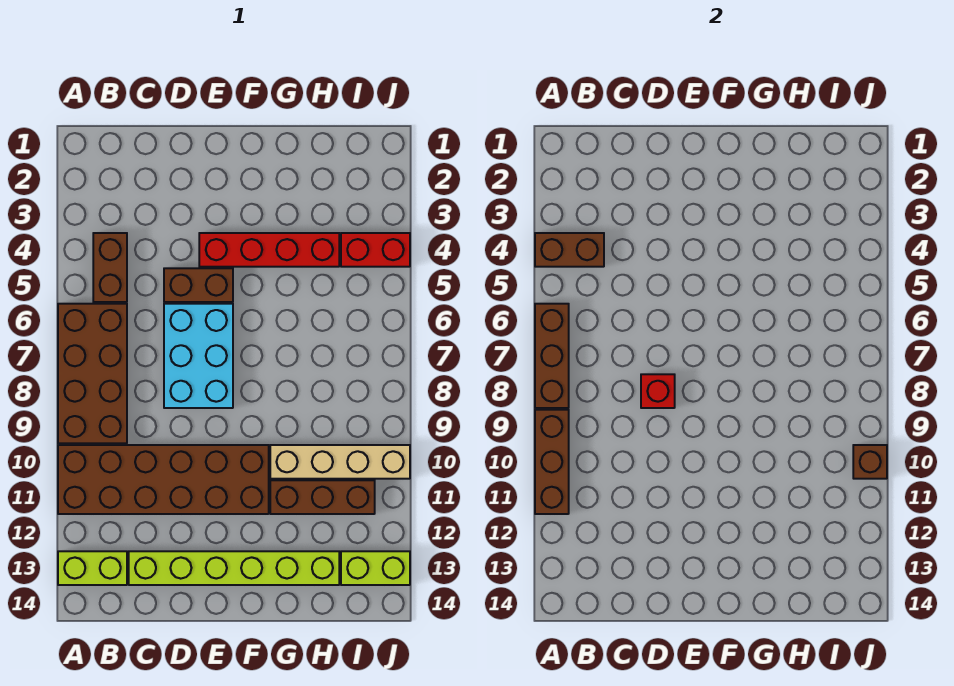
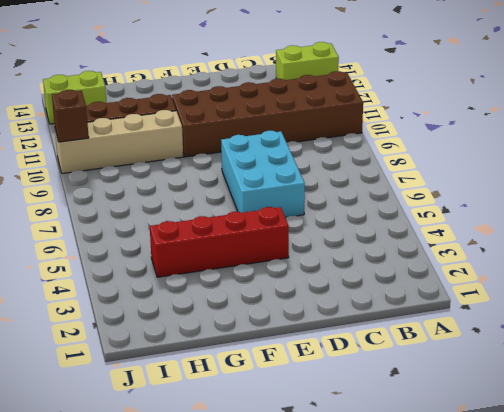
none -> brown brick A6:B9 level 1
none -> brown brick B4:B5 level 1
none -> lime brick C13:H13 level 1

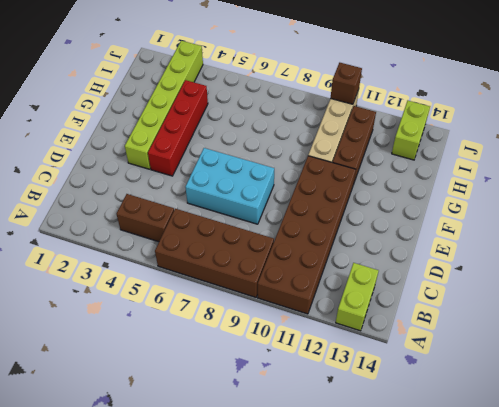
lime brick E3:J3 level 1 -> lime brick C13:H13 level 1
none -> brown brick D5:E5 level 1
none -> red brick I4:J4 level 1
none -> brown brick A4:B4 level 2

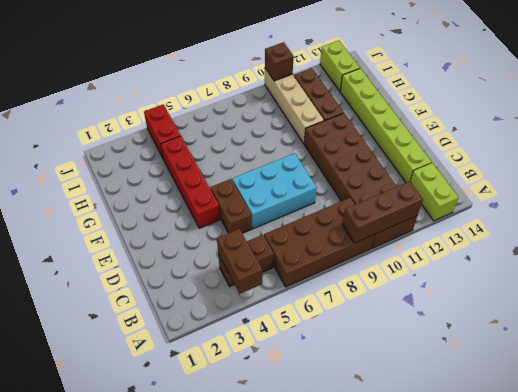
none -> brown brick A6:A8 level 2
none -> red brick D8 level 2

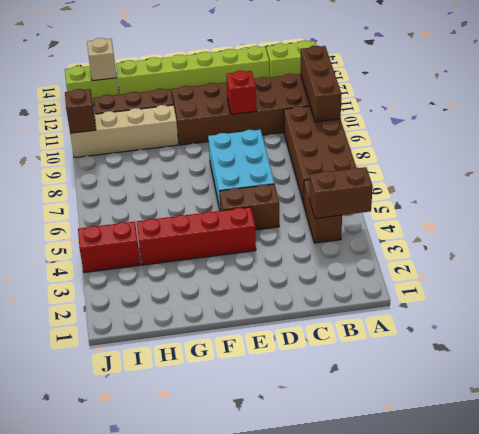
red brick D10 level 2 -> red brick D8 level 2
tan brick I13 level 2 -> none
none -> brown brick A6:A8 level 2

